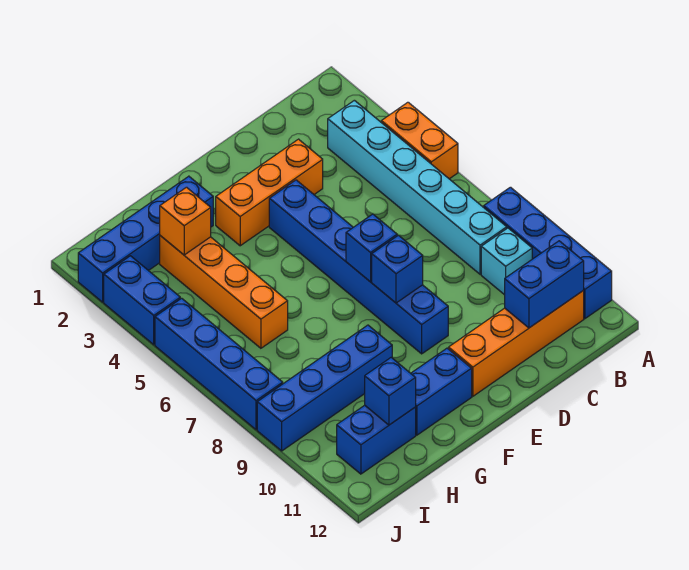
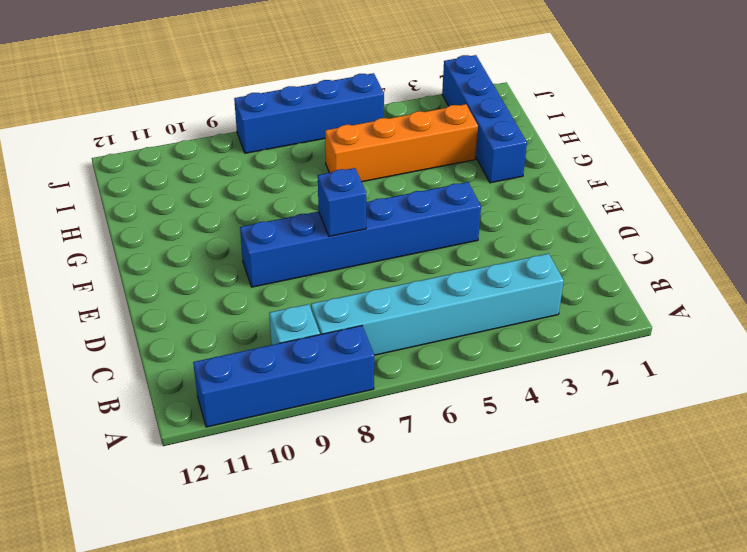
none -> orange brick A4:A5 level 1
none -> orange brick B11:E11 level 1
none -> orange brick D3:F3 level 1

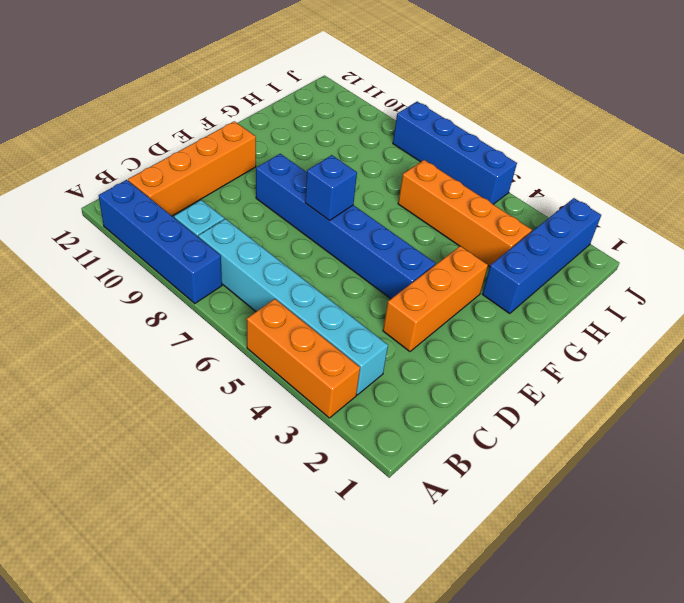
orange brick A3:A5 level 1 -> orange brick A4:A5 level 1
none -> blue brick F11:G11 level 1
none -> blue brick G9:J9 level 1
none -> blue brick H11:I11 level 1

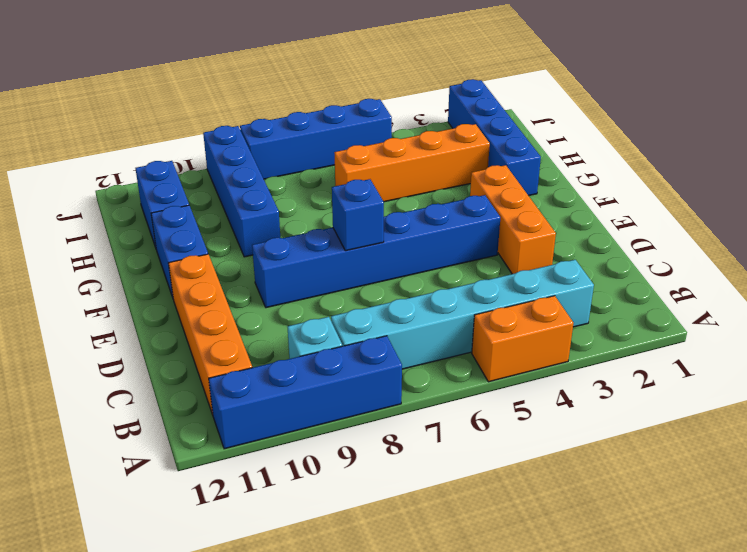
none -> blue brick J3:J4 level 1
none -> blue brick B11:C11 level 2
none -> blue brick E8 level 2

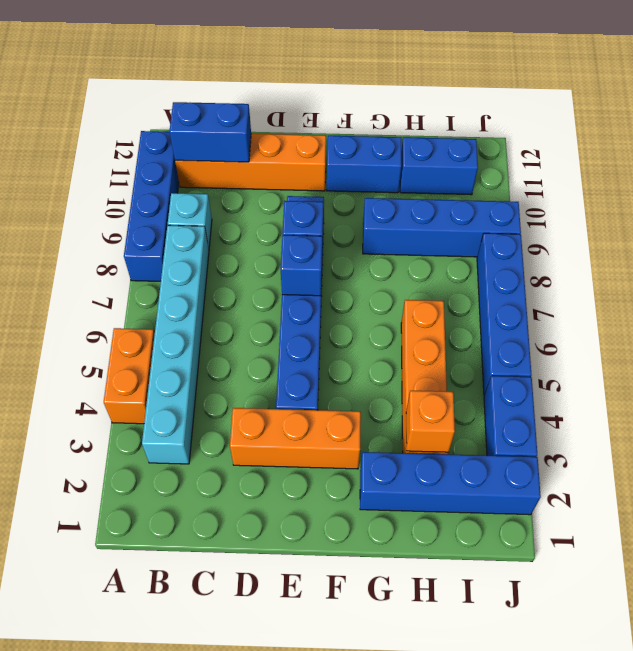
none -> blue brick H11 level 2

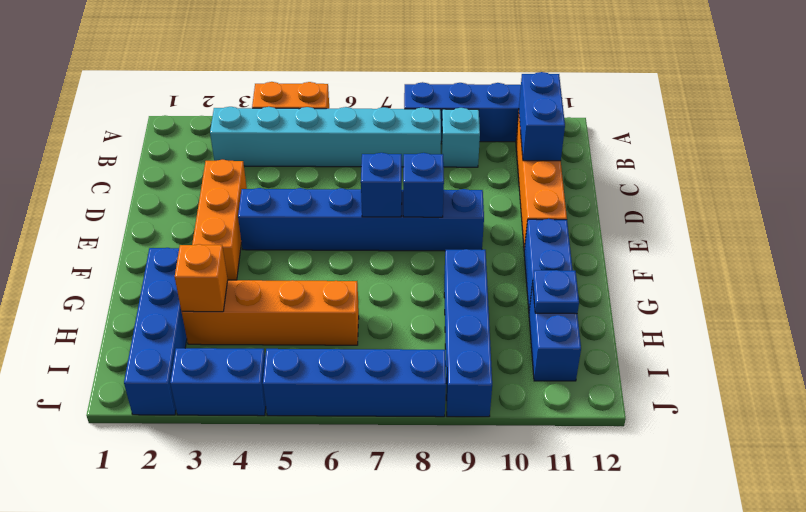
blue plate H11 level 2 -> blue brick H11 level 2

